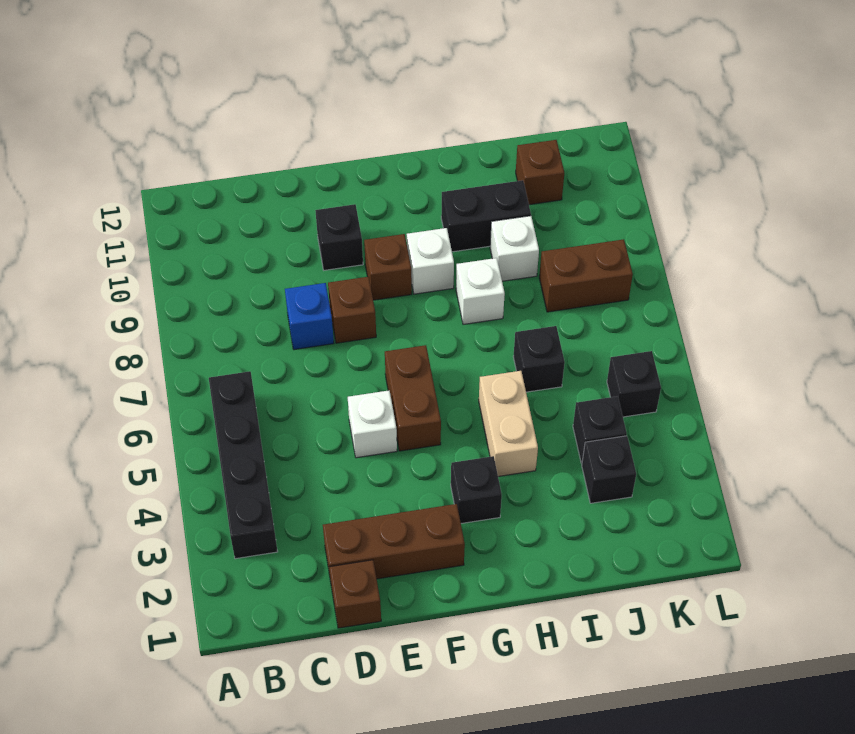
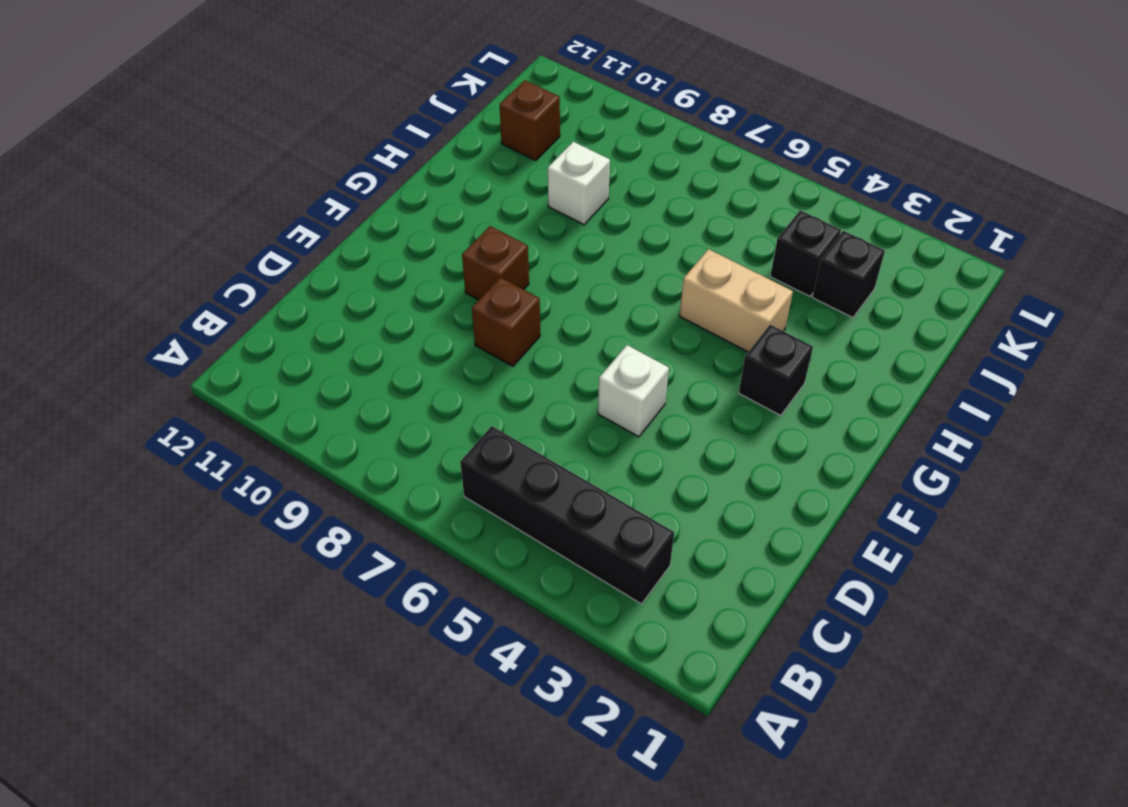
none -> brown brick D1 level 1
none -> brown brick D2:F2 level 1
none -> blue brick D8 level 1

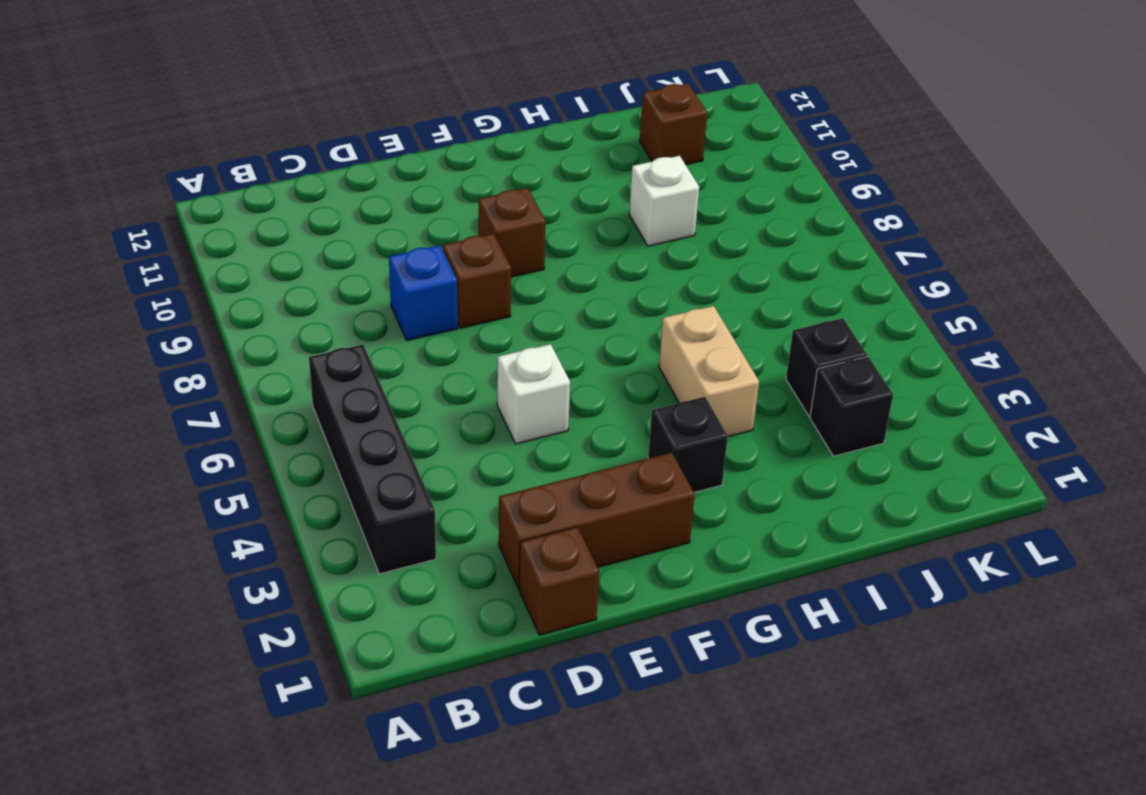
none -> black brick E10 level 1
none -> brown brick F5:F6 level 1
none -> white brick G9 level 1

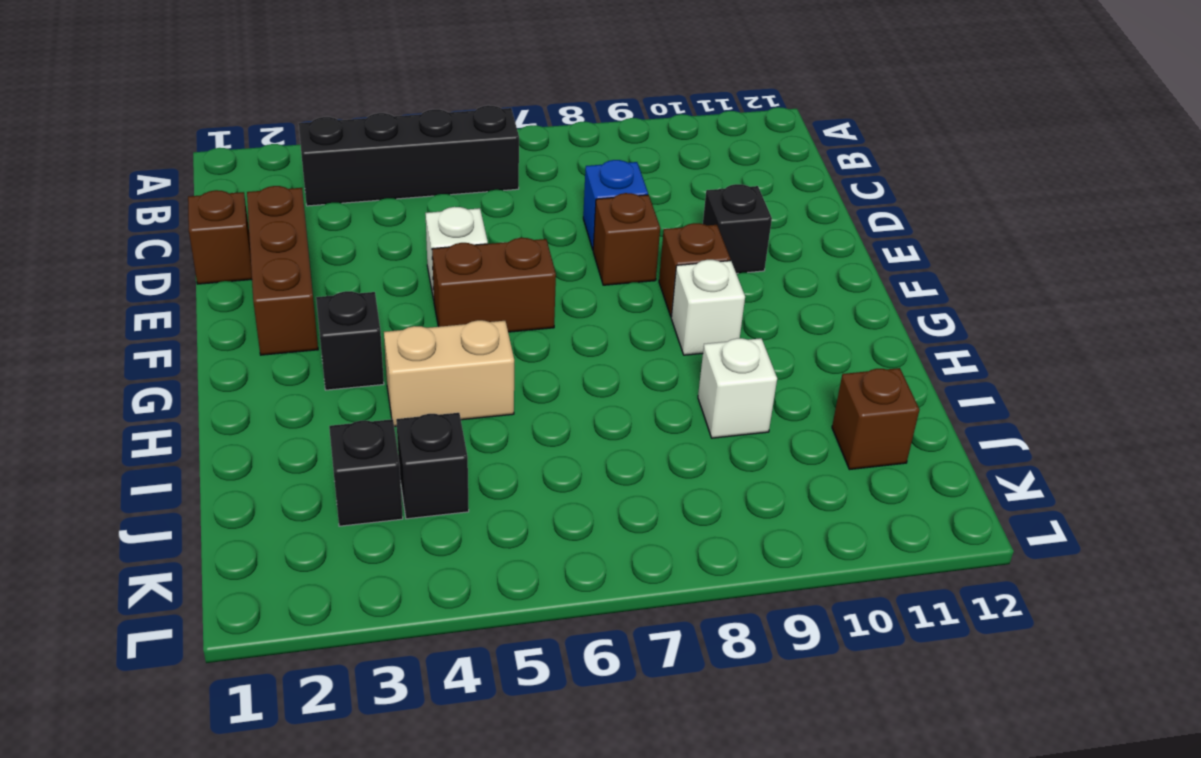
none -> white brick H8 level 1
none -> black brick H10:I10 level 1
none -> black brick I6 level 1

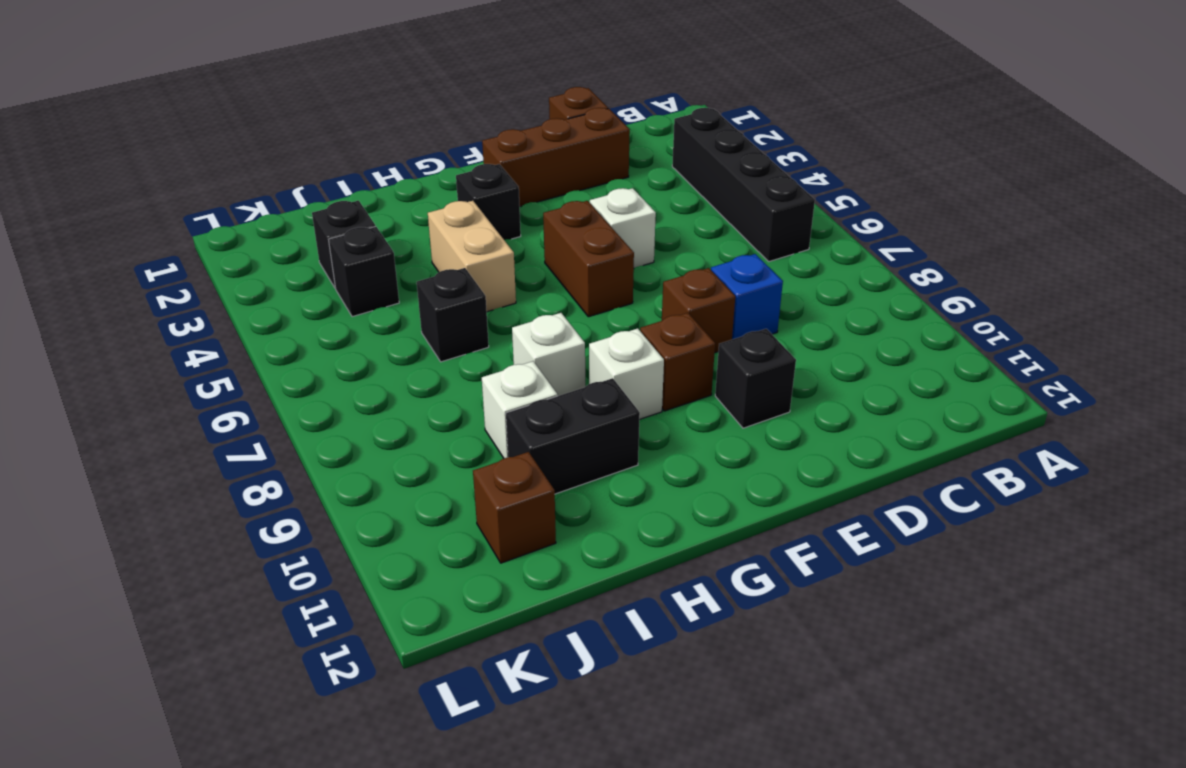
none -> brown brick J8:K8 level 1
none -> black brick K5 level 1

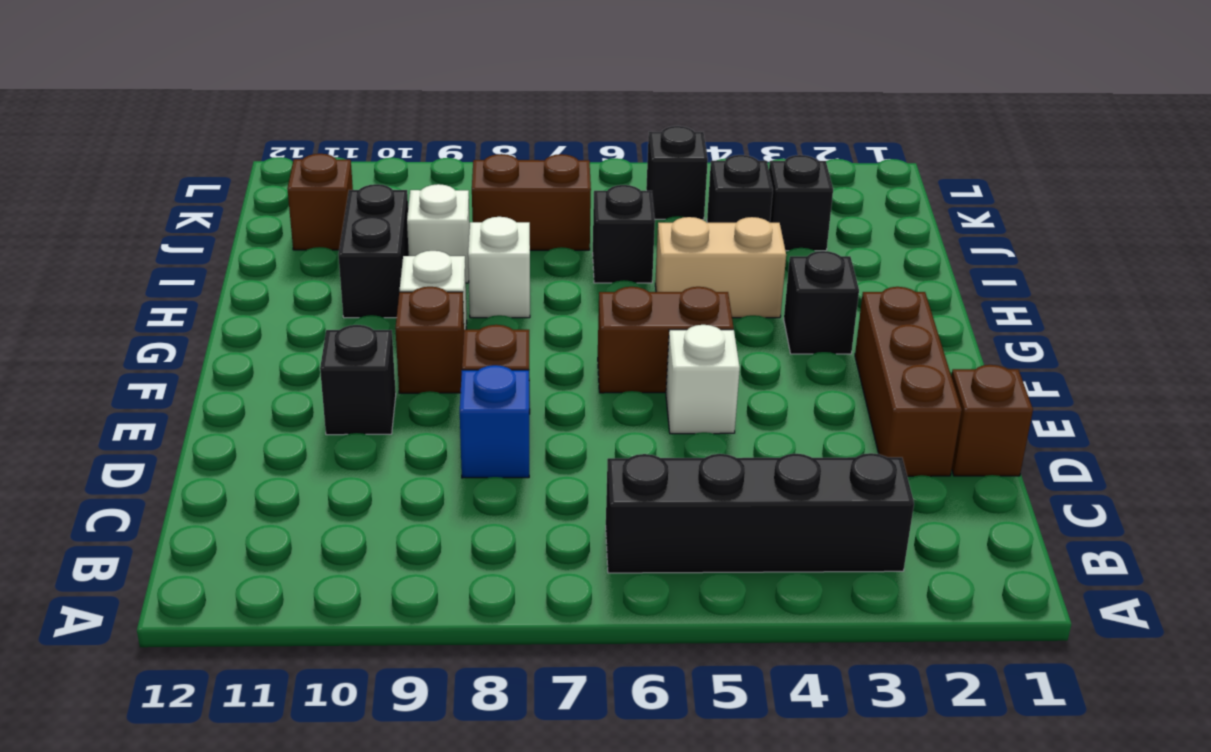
brown brick J7:J8 level 1 -> brown brick J8:K8 level 1

